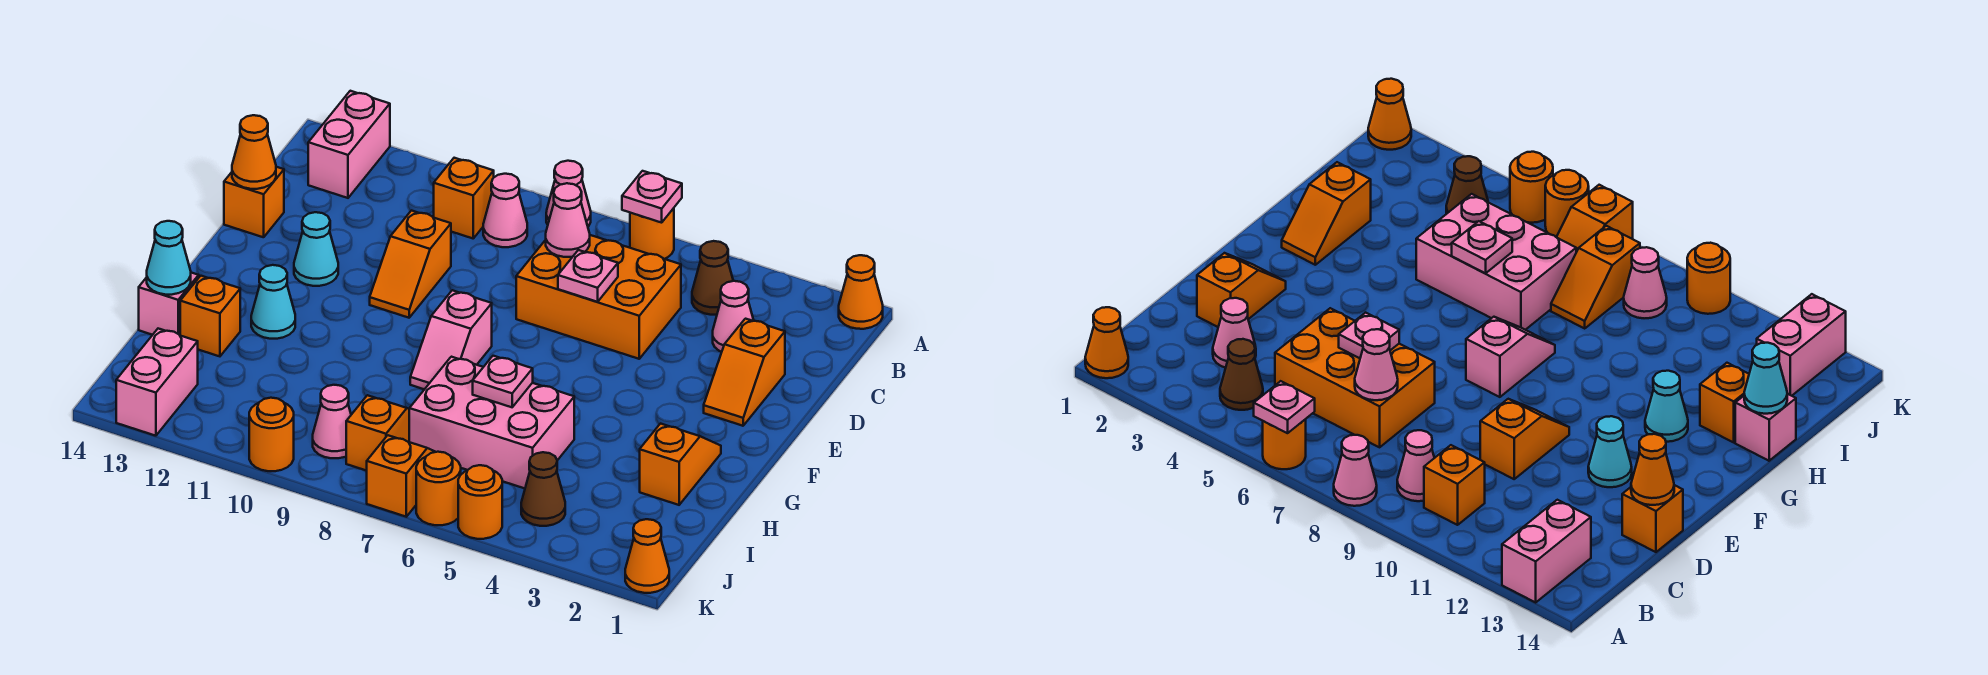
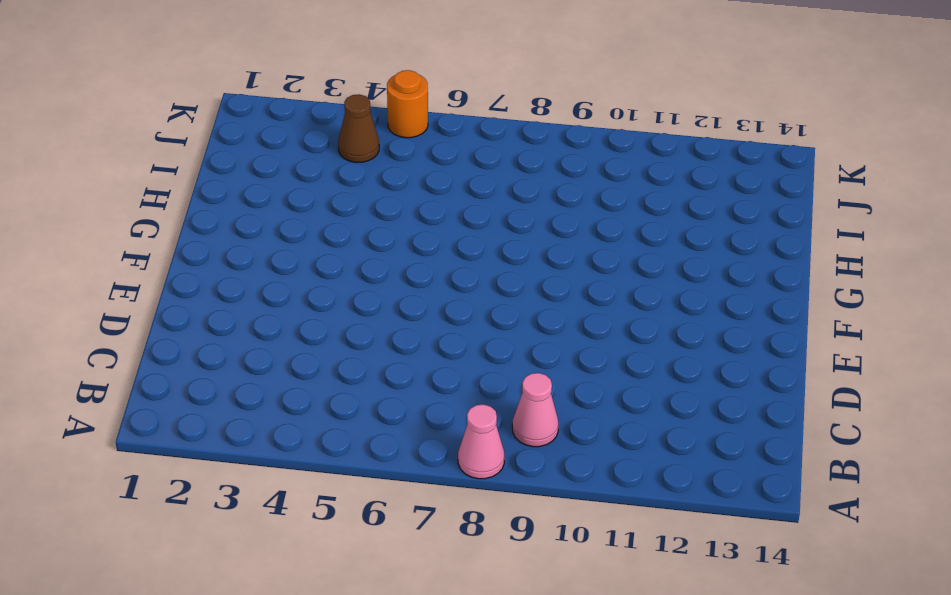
none -> orange cone A1 level 1
none -> orange round brick A6 level 1
none -> pink brick A13:B13 level 1
none -> brown cone B4 level 1

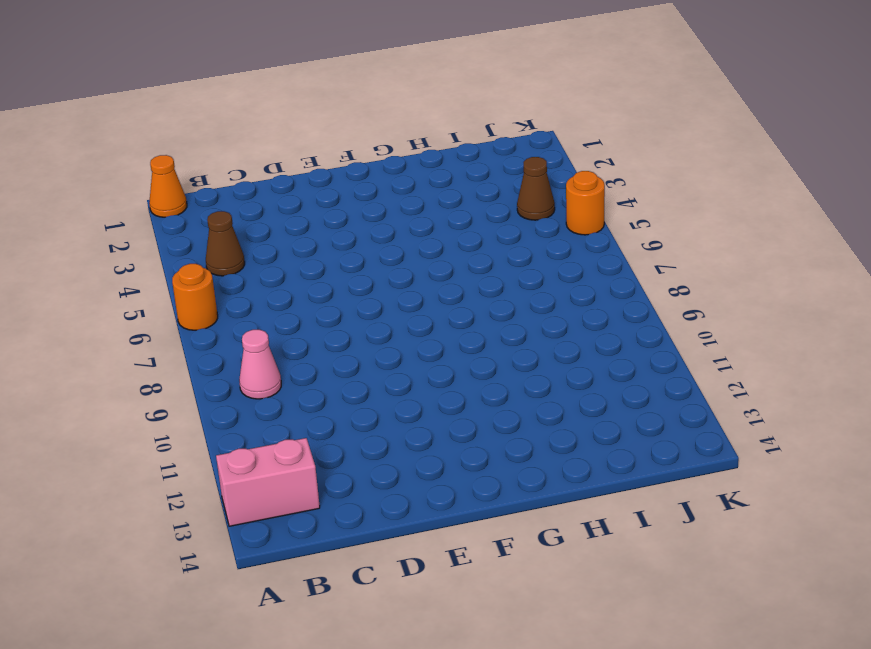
none -> pink cone A8 level 1
none -> orange brick B10 level 1
none -> pink cone C3 level 1
none -> orange brick C5:D7 level 1

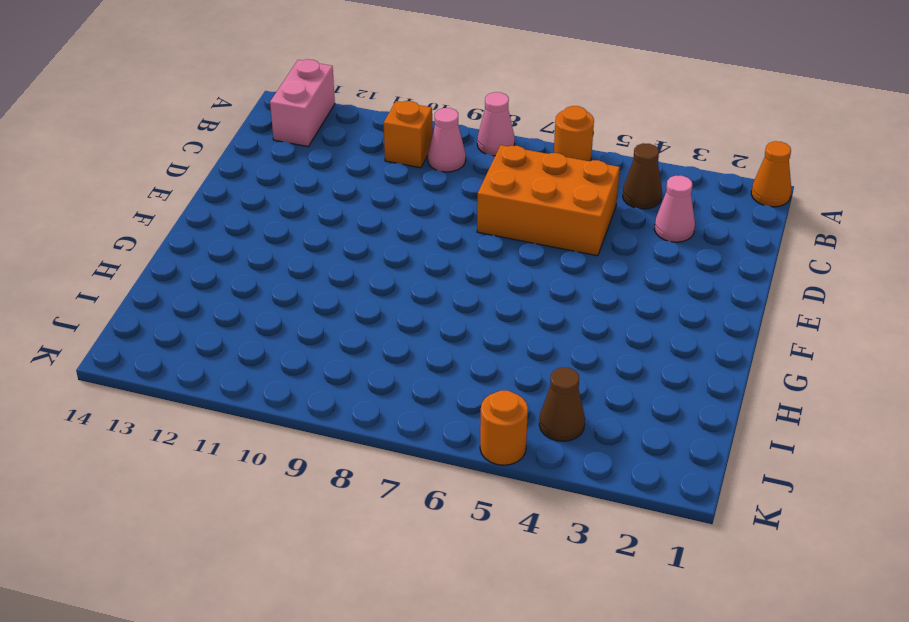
none -> orange slope D2:E2 level 1 top D
none -> orange slope D10:E10 level 1 top D
none -> orange brick D14 level 1
none -> cyan cone E12 level 1

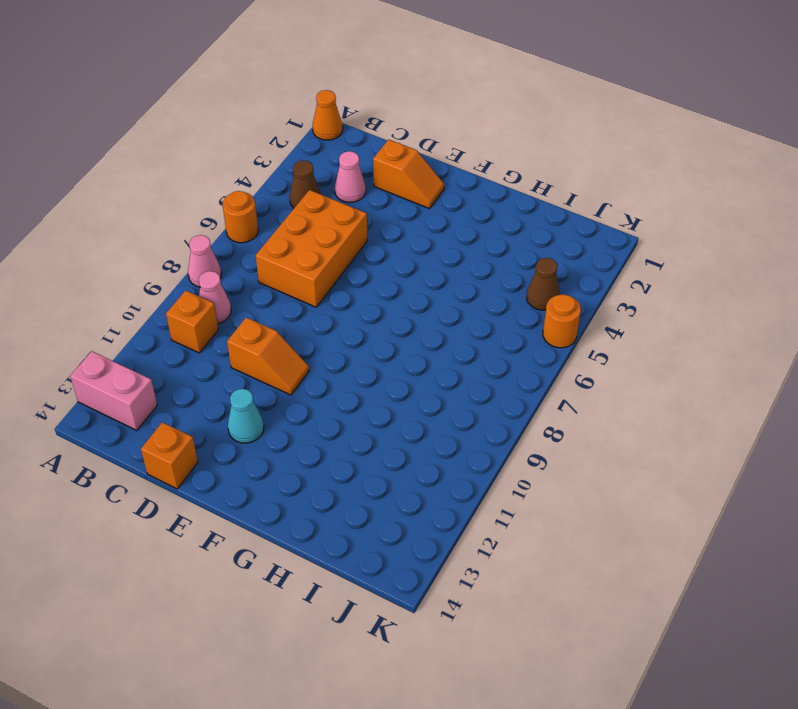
none -> pink slope F8:G8 level 1 top F
none -> orange slope G2:H2 level 1 top H
none -> cyan cone G12 level 1
none -> pink brick H5:I7 level 1

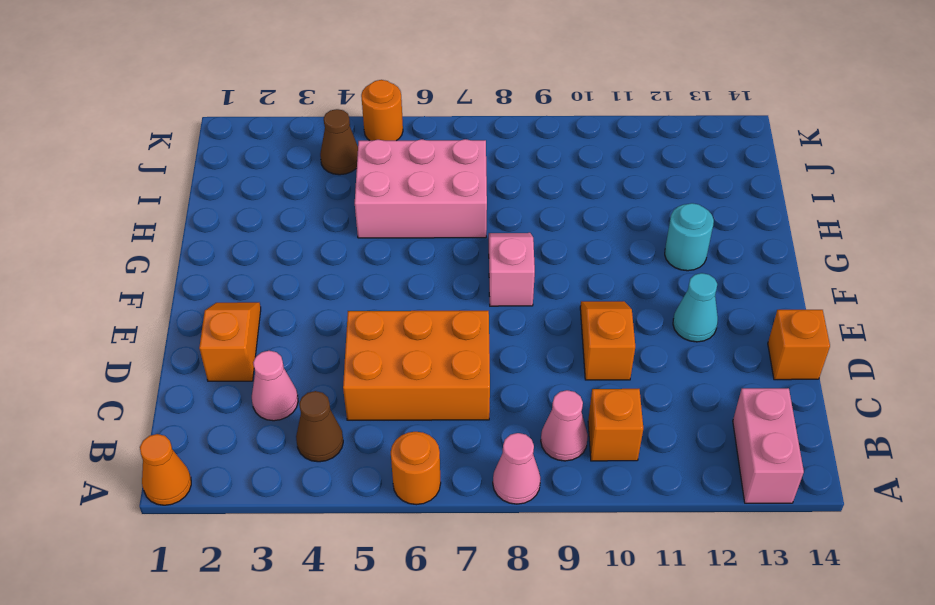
cyan round brick G12 level 1 -> cyan cone G12 level 1
none -> orange slope G2:H2 level 1 top H
none -> orange brick H13 level 1
none -> pink brick H14 level 1
none -> orange slope I8:J8 level 1 top J

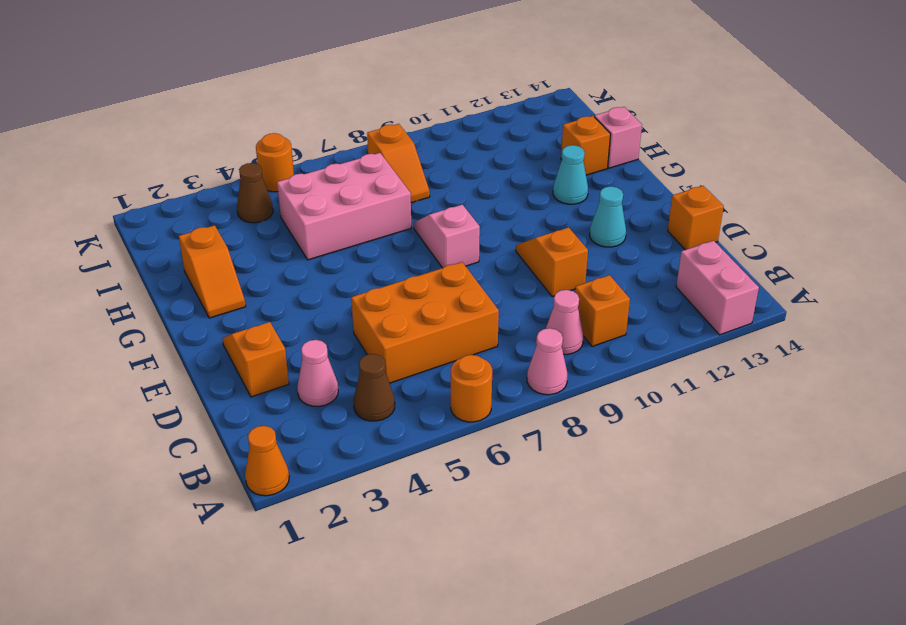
none -> orange slope J7:K7 level 1 top K
none -> pink cone J9 level 1
none -> pink brick J13:K13 level 1
none -> orange cone K1 level 1

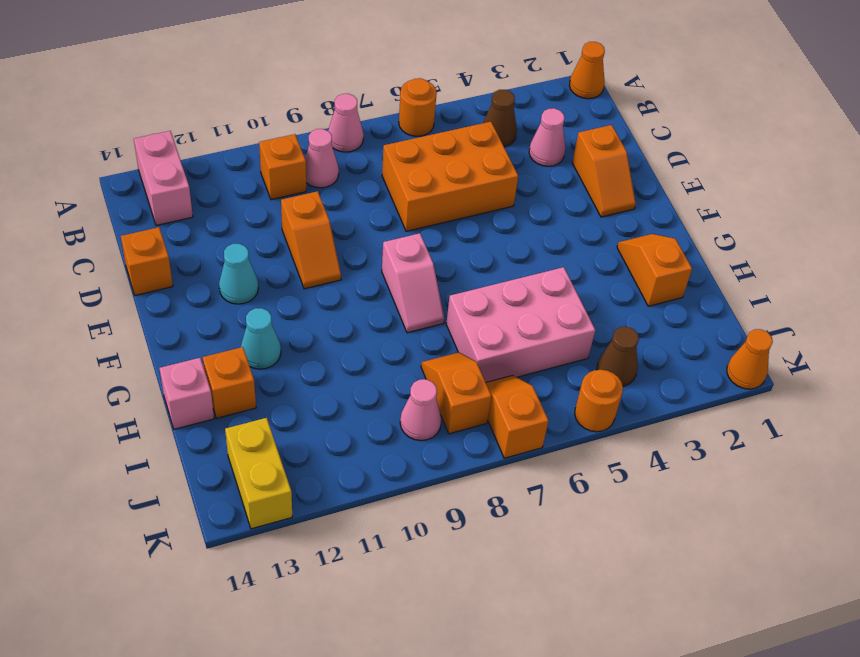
yellow brick J13:K13 level 1 -> pink brick J13:K13 level 1
none -> orange round brick K6 level 1
none -> orange round brick K10 level 1
none -> pink plate A6 level 2
none -> pink cone C7 level 2

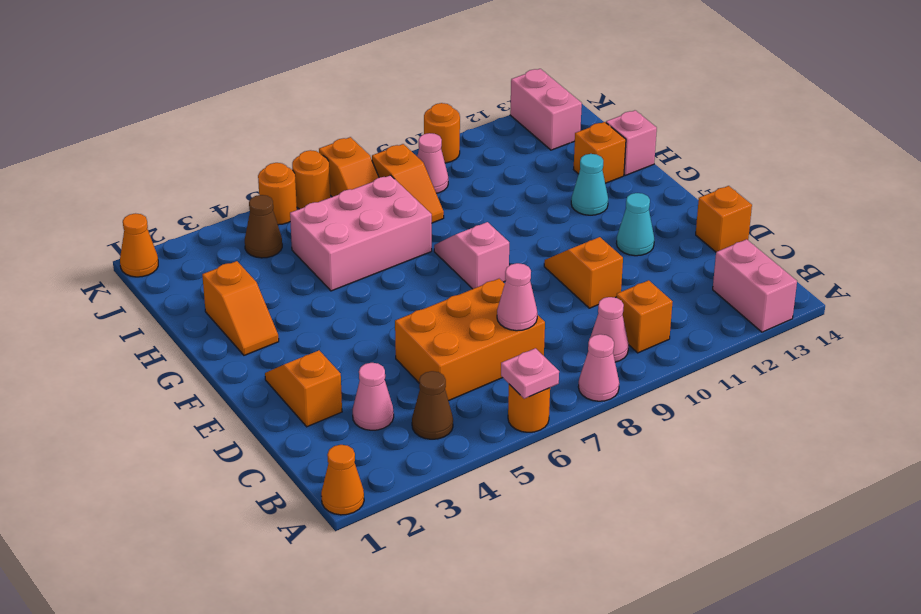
none -> pink plate D6 level 2
none -> orange cone D14 level 2
none -> pink plate H6 level 2
none -> cyan cone H14 level 2

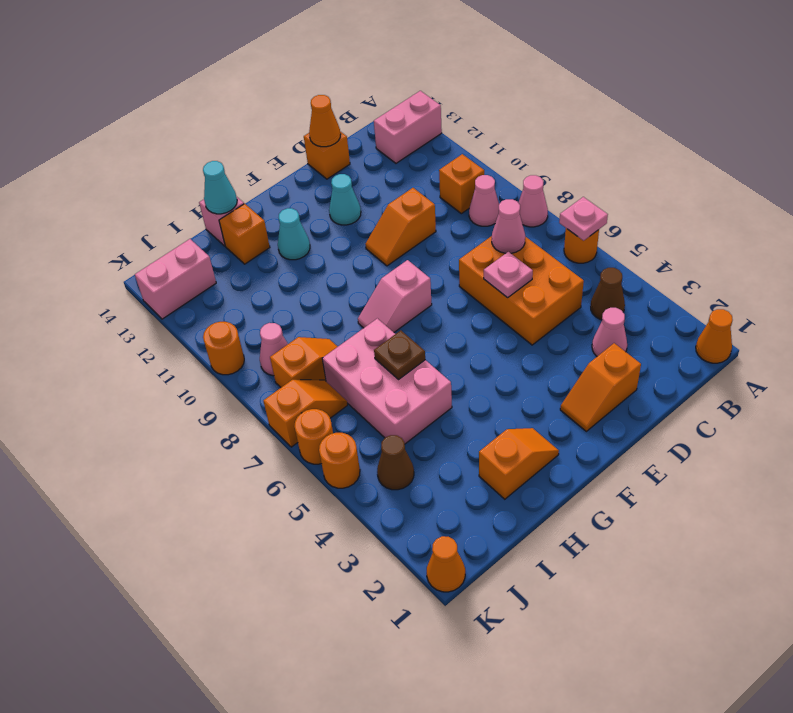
brown plate H6 level 2 -> pink plate H6 level 2

